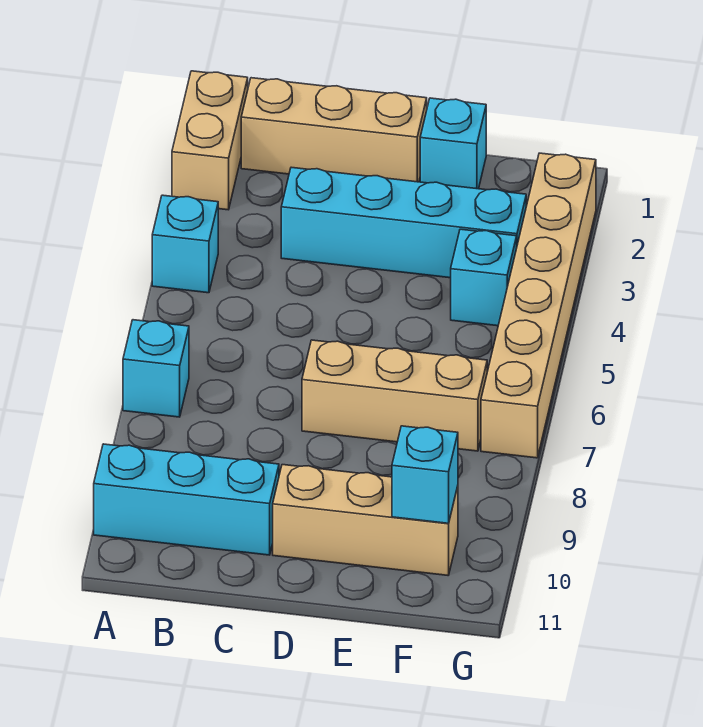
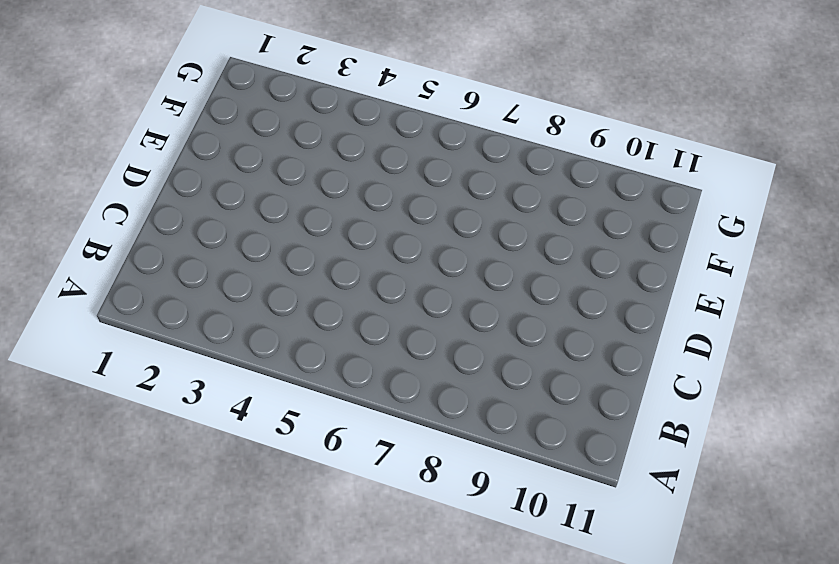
none -> tan brick A1:A2 level 1
none -> cyan brick A4 level 1
none -> cyan brick A7 level 1

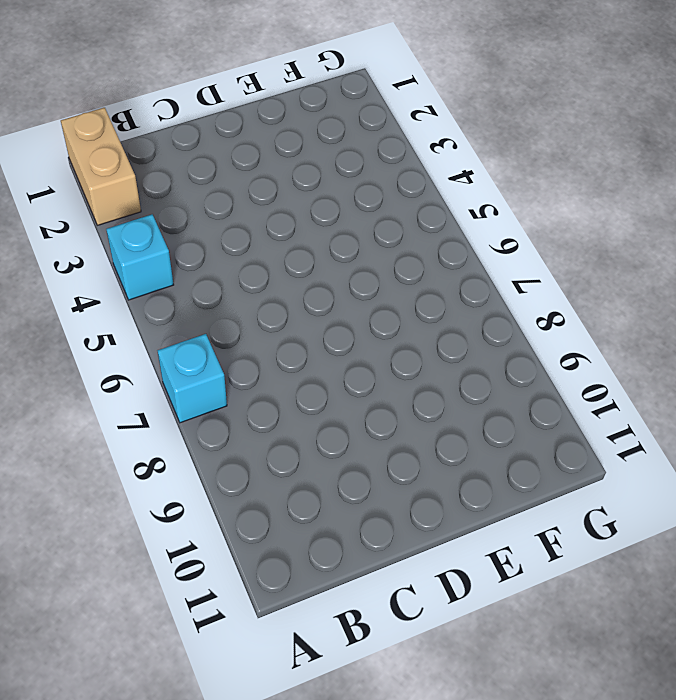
none -> cyan brick A10:C10 level 1
none -> tan brick B1:D1 level 1
none -> cyan brick C3:F3 level 1

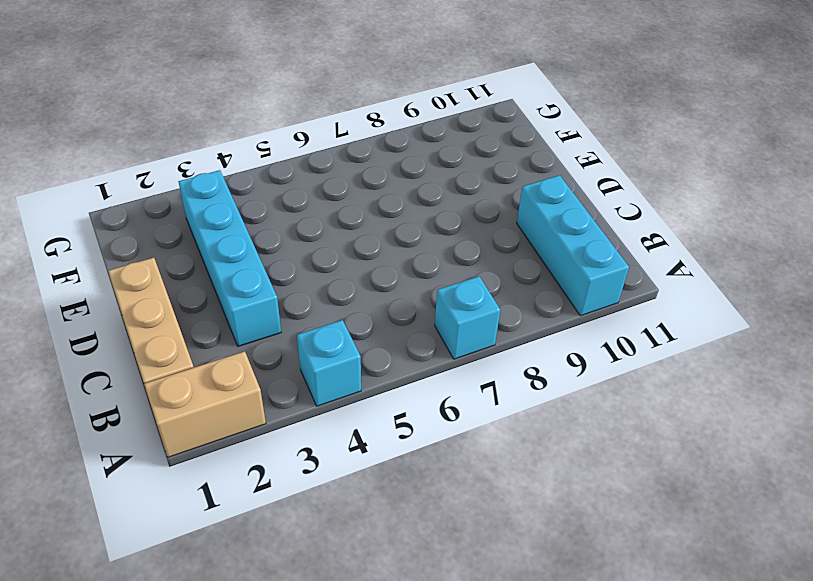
none -> tan brick D7:F7 level 1
none -> tan brick D10:F10 level 1
none -> cyan brick E1 level 1

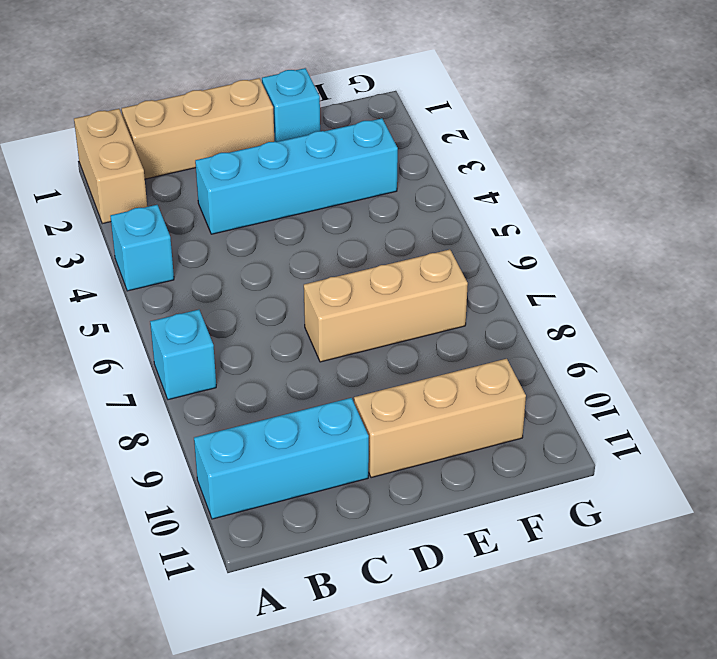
none -> cyan brick F4 level 1
none -> tan brick G2:G7 level 1
none -> cyan brick F10 level 2

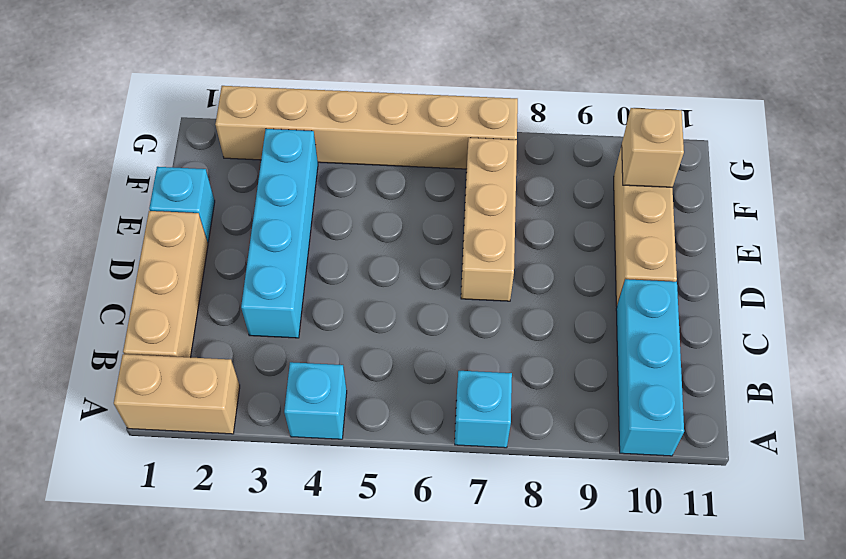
tan brick F10 level 2 -> cyan brick F10 level 2
none -> cyan brick F4 level 1

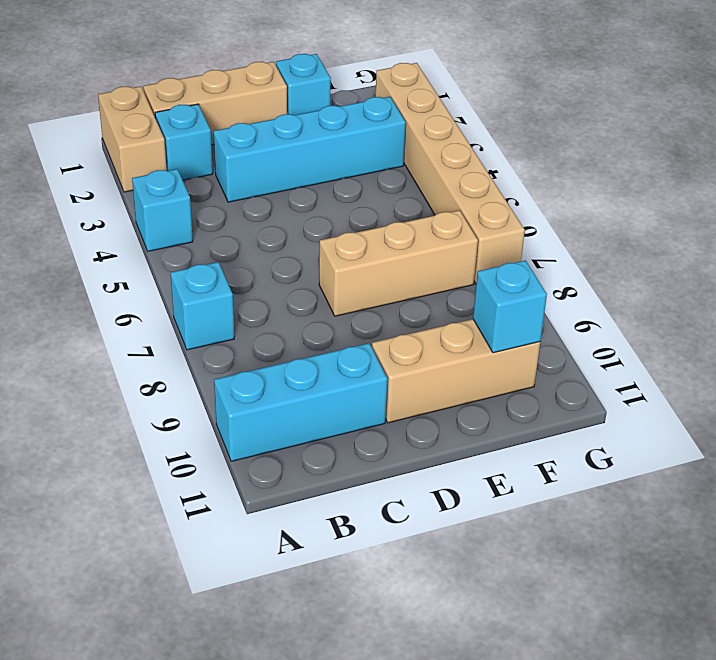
cyan brick B2 level 1 -> cyan brick F4 level 1

